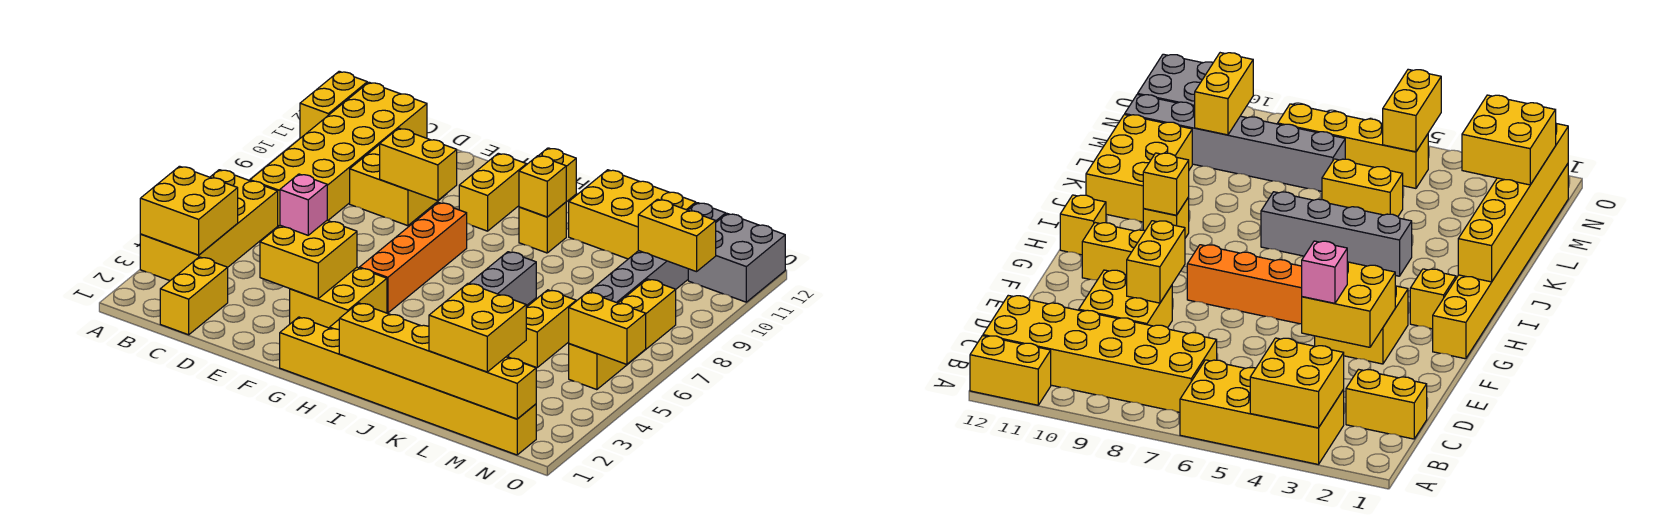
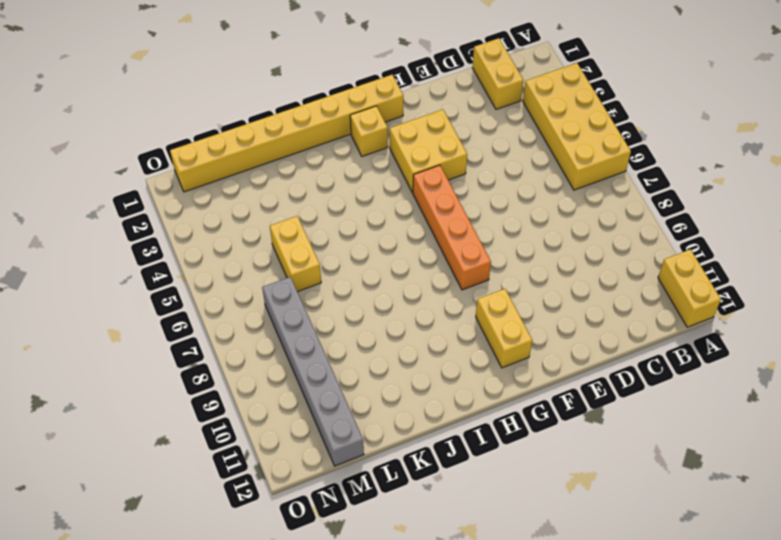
none -> yellow brick B7:C12 level 1
none -> yellow brick D9:E10 level 1
none -> yellow brick H12 level 1

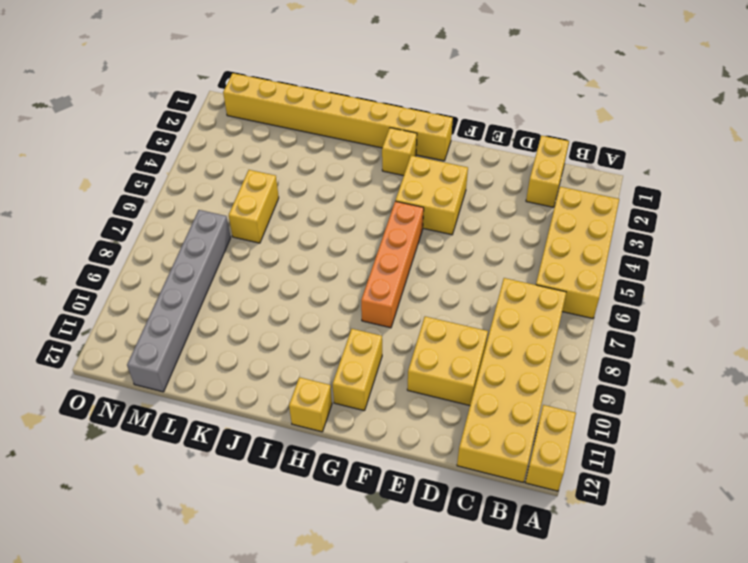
none -> yellow brick I10 level 1
none -> grey brick J4:J7 level 1
none -> yellow brick J11:L12 level 1

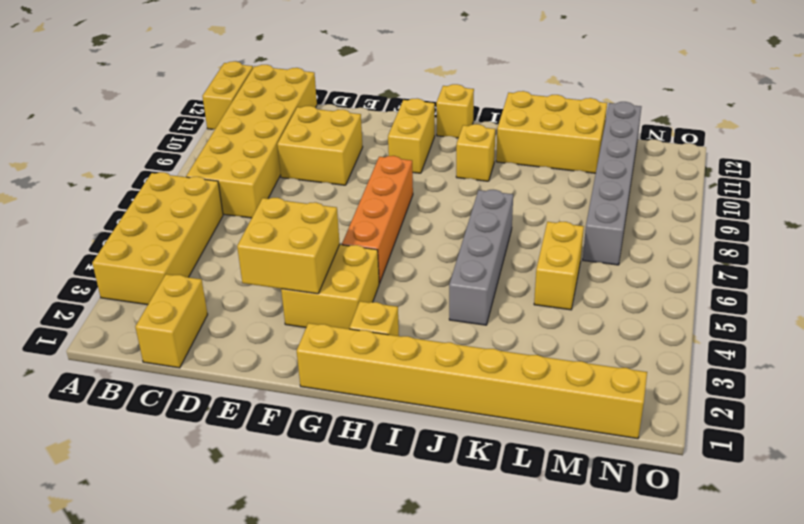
none -> yellow brick N5:N8 level 1
none -> grey brick N11:O12 level 1
none -> yellow brick A3:B4 level 2

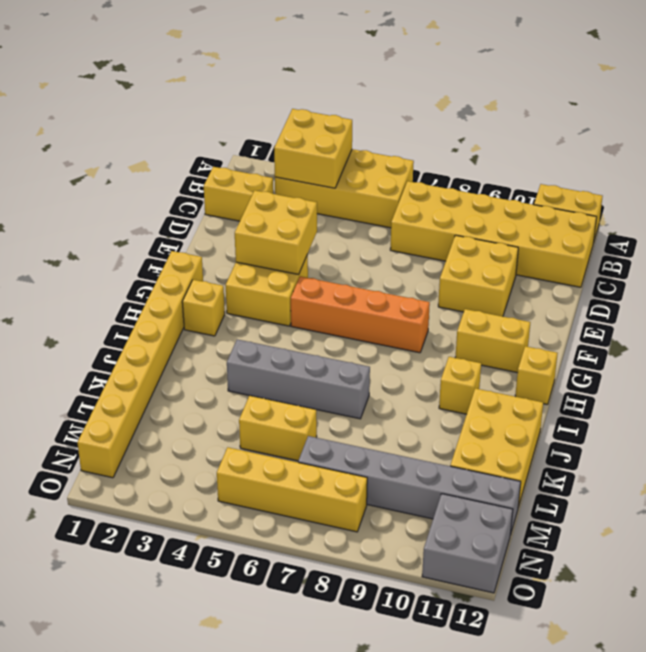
none -> yellow brick E9:F9 level 2
none -> yellow brick I1:N1 level 2
none -> yellow brick I10 level 2

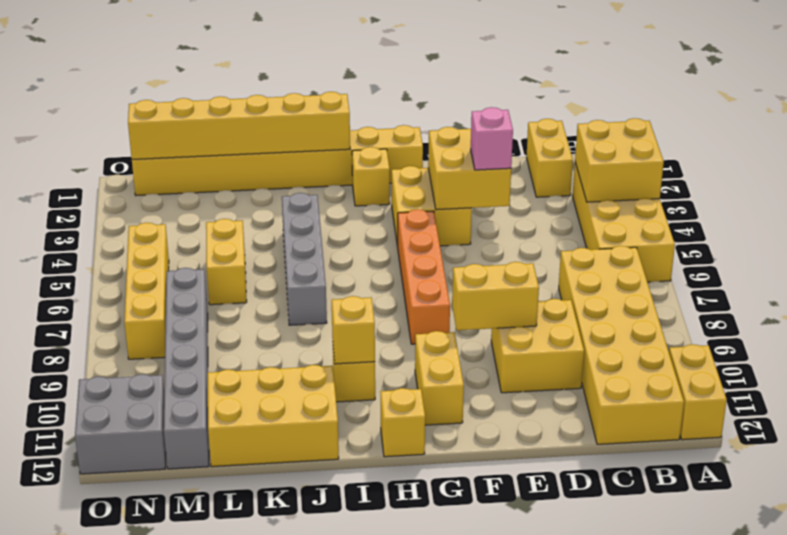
none -> yellow brick M10:N10 level 2
none -> yellow brick N5:O5 level 2
none -> yellow brick L1:M2 level 3

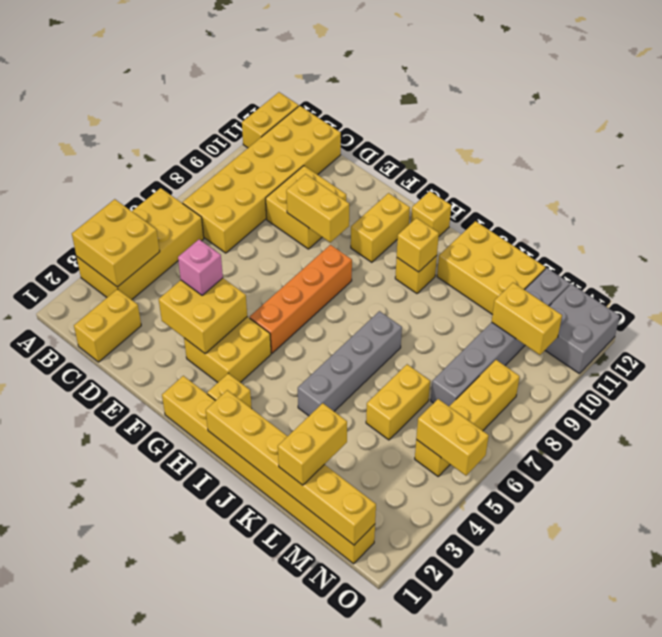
yellow brick L1:L2 level 3 -> yellow brick L1:M2 level 3

